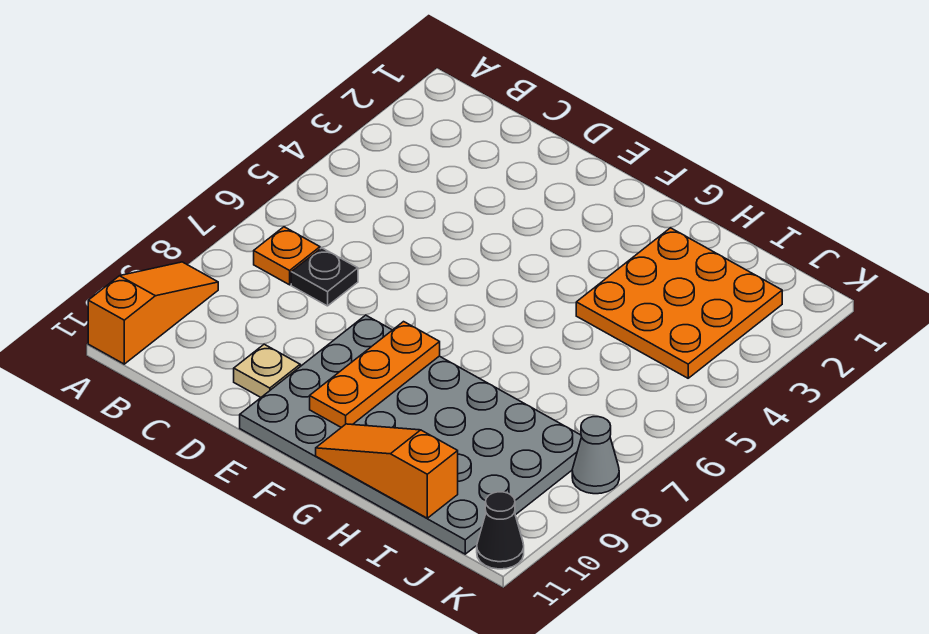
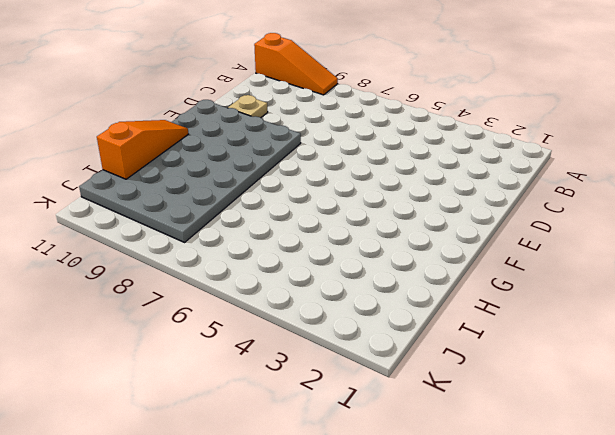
none -> orange plate B7 level 1
none -> black plate C7 level 1

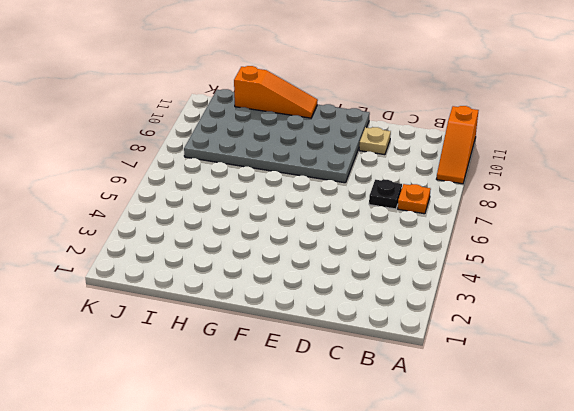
none -> orange plate H2:J4 level 1
none -> grey cone K8 level 1

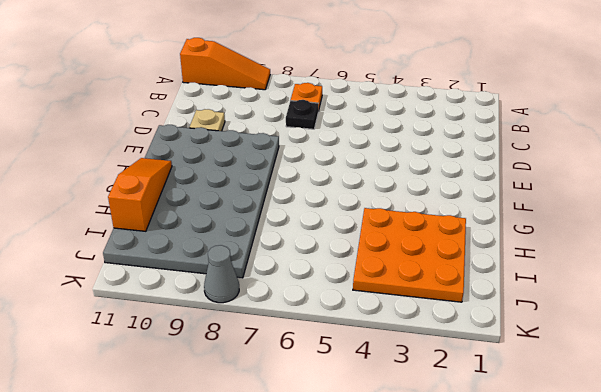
none -> black cone K11 level 1
none -> orange plate F8:F10 level 2

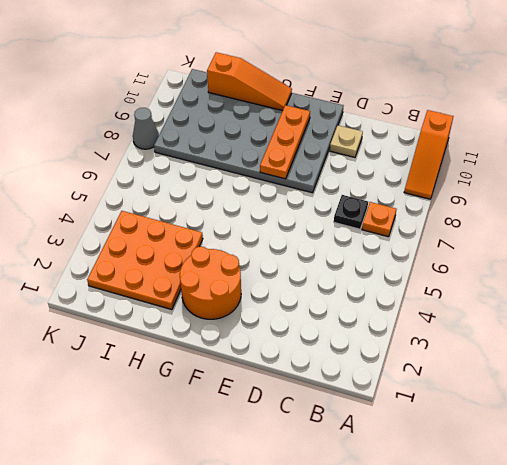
orange round brick F2:G3 level 1 -> none
none -> black cone K11 level 1

